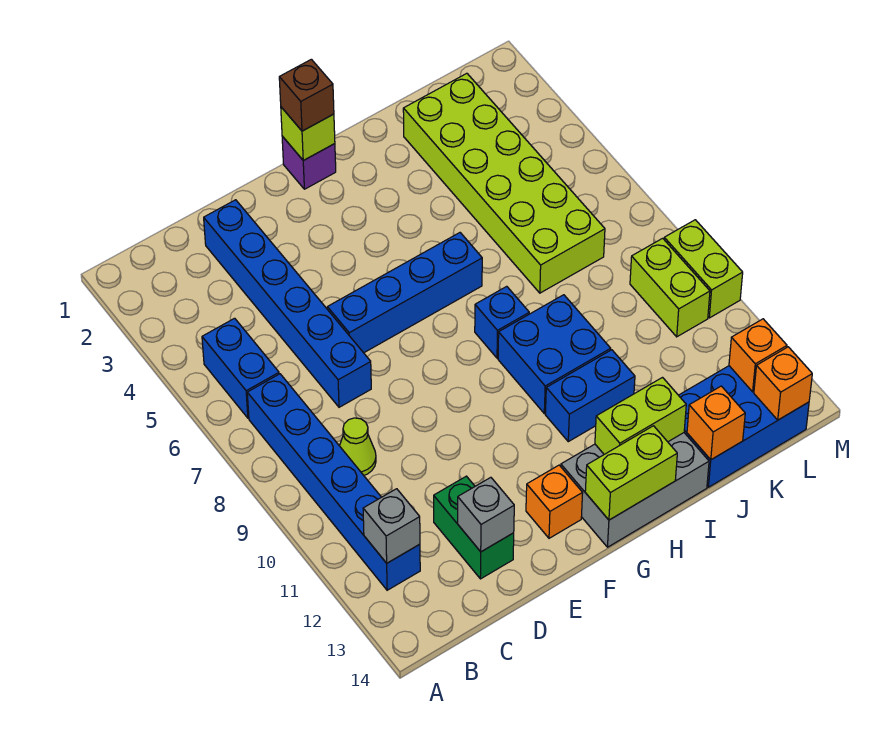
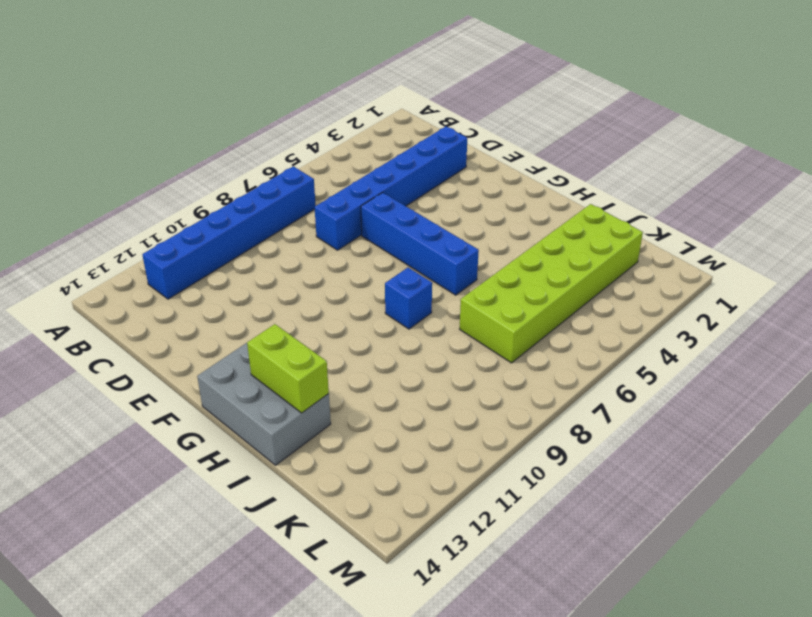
none -> blue brick B5:B6 level 1
none -> lime cone C9 level 1
none -> green brick D12:D13 level 1

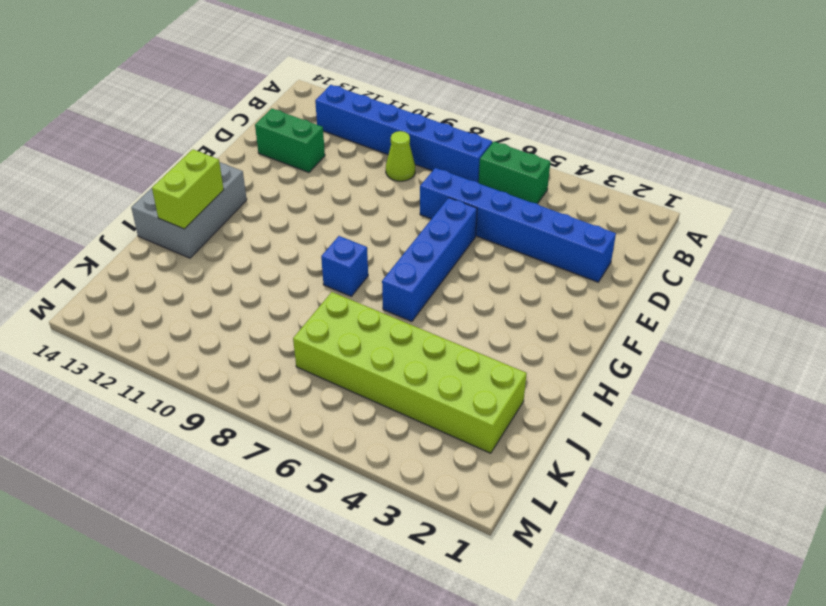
green brick B5:B6 level 1 -> blue brick B5:B6 level 1
none -> orange brick F13 level 1
none -> purple brick G1 level 1
none -> blue brick H9:I10 level 1

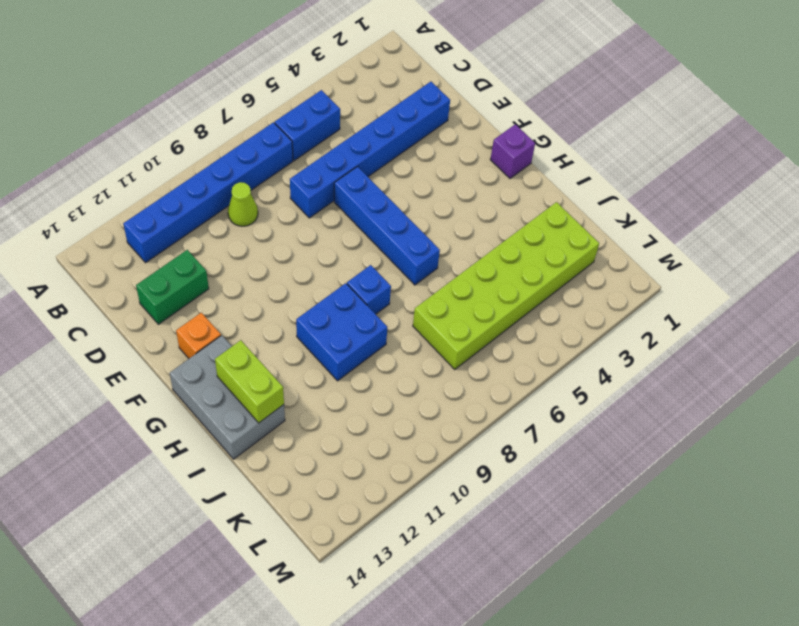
none -> blue brick H11:I11 level 1
none -> blue brick J13:L14 level 1
none -> lime brick L9:L10 level 1

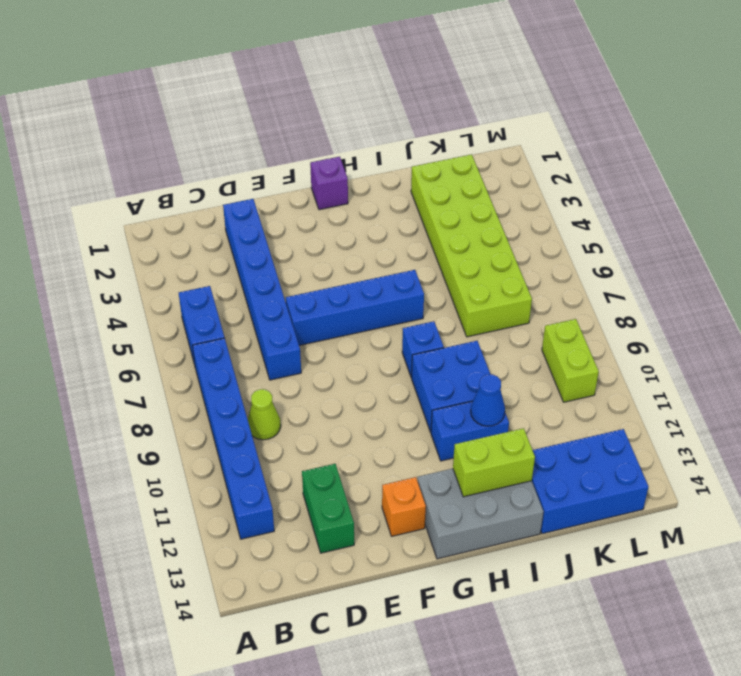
blue cone I11 level 2 -> none
none -> lime brick M9:M10 level 1
none -> grey brick B12 level 2
none -> grey brick D13 level 2

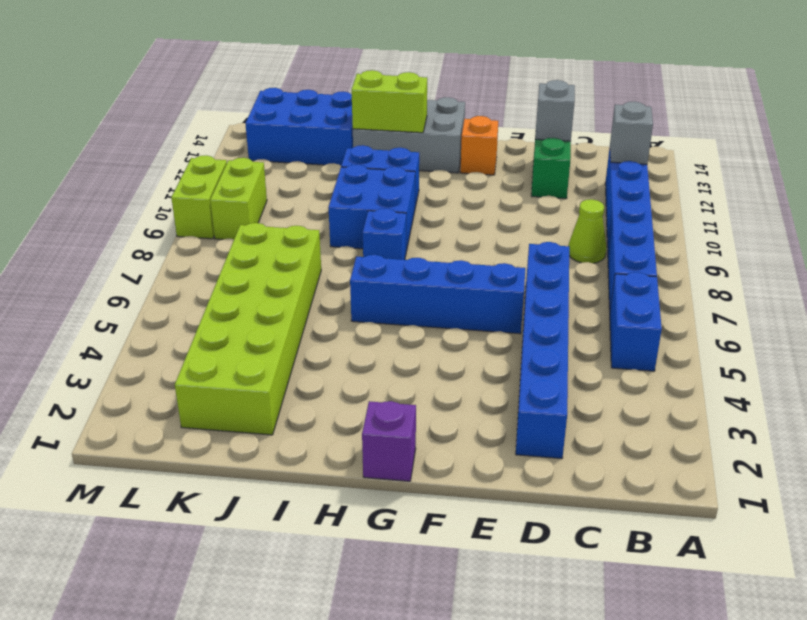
none -> lime brick G1 level 2
none -> lime brick G14:H14 level 2
none -> orange brick J14 level 2

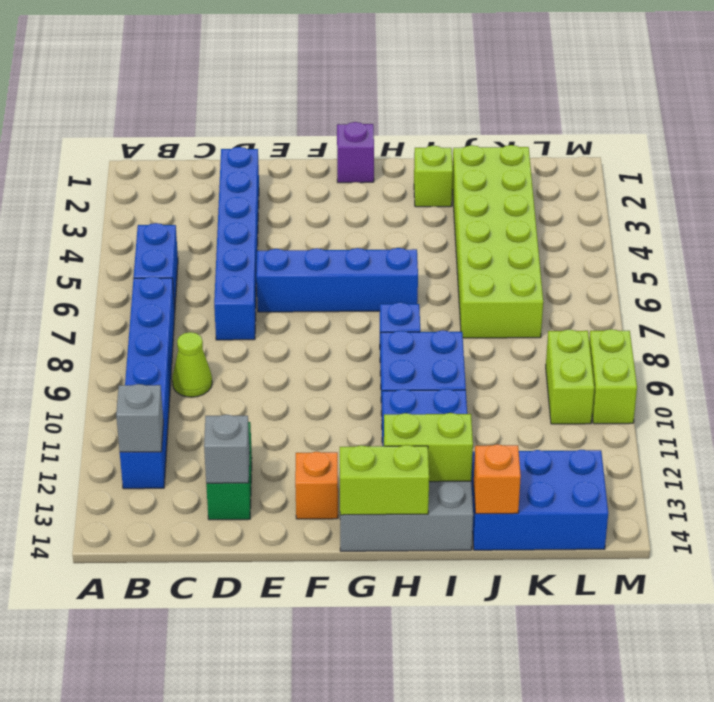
lime brick I2 level 1 -> lime brick G1 level 2
none -> orange brick L13 level 2
none -> orange brick L14 level 2
none -> brown brick G1 level 3

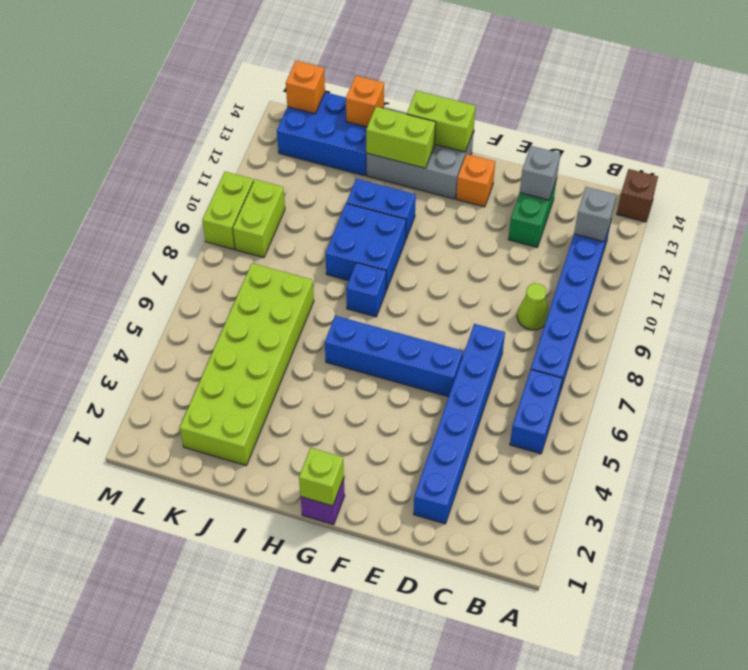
brown brick A14 level 1 -> brown brick G1 level 3
none -> orange brick L13 level 2

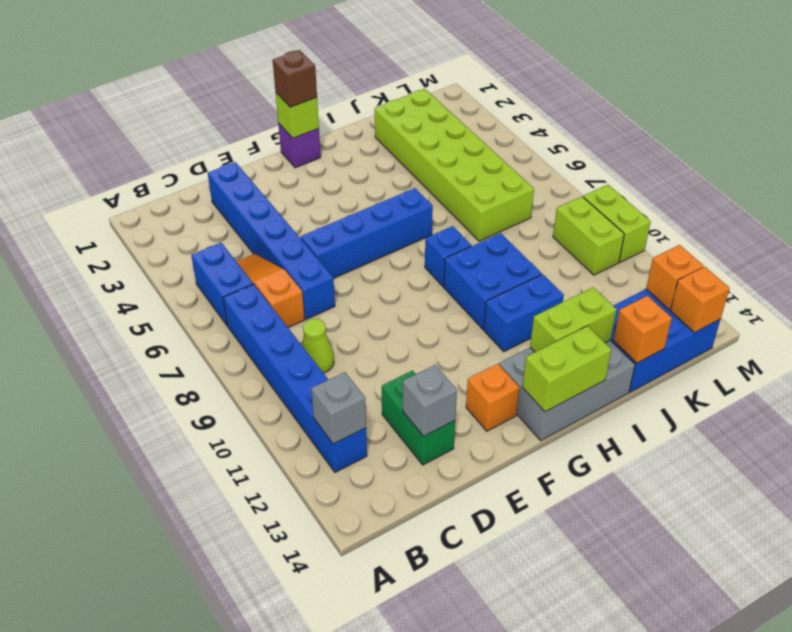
orange slope C5:C7 level 1 top 7 -> none

